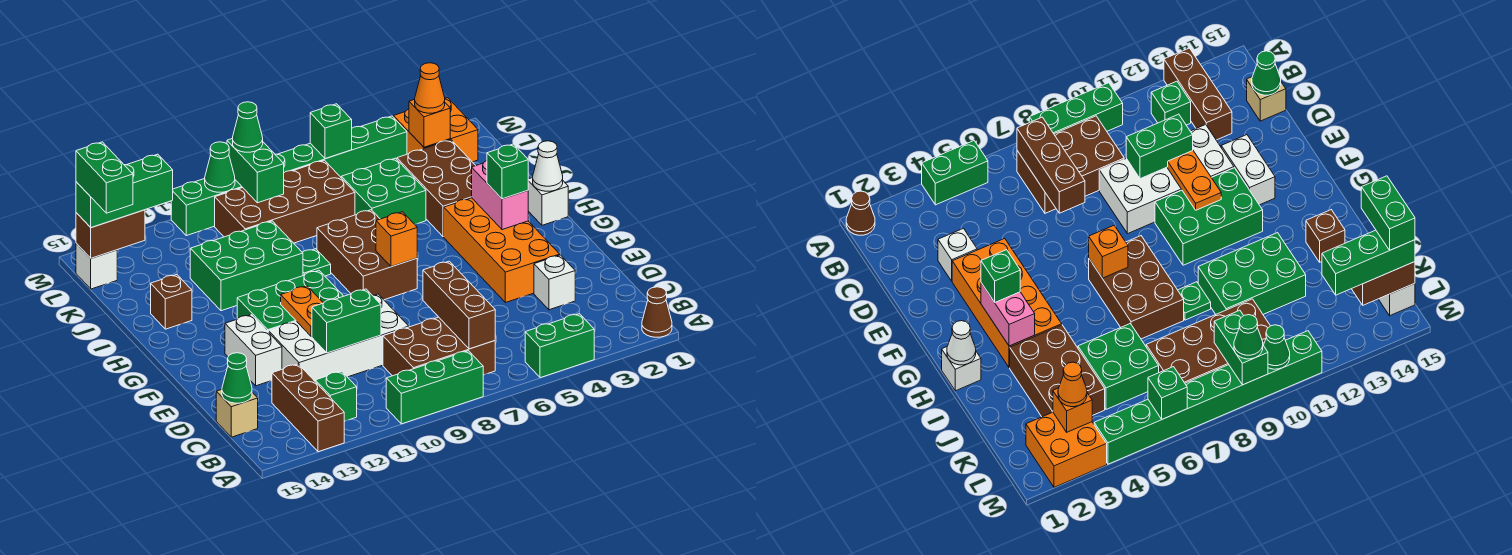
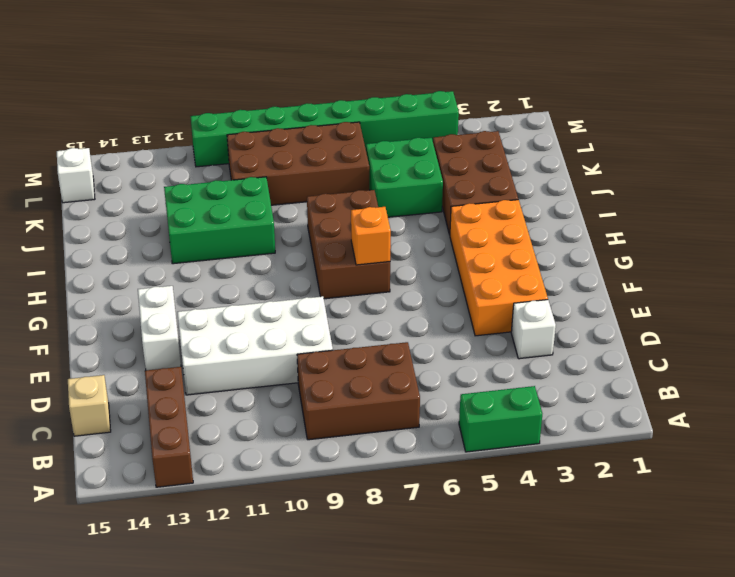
none -> brown cone A1 level 1
none -> green brick A8:A10 level 1
none -> green brick B12 level 1
none -> green brick F10:G12 level 1

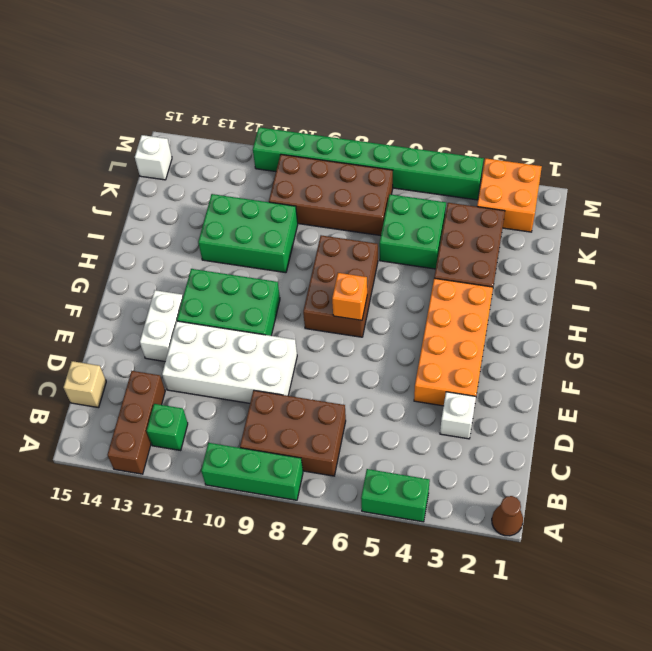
none -> white brick H1 level 1
none -> green plate I9 level 1
none -> brown brick I14 level 1
none -> brown brick B7:D7 level 2

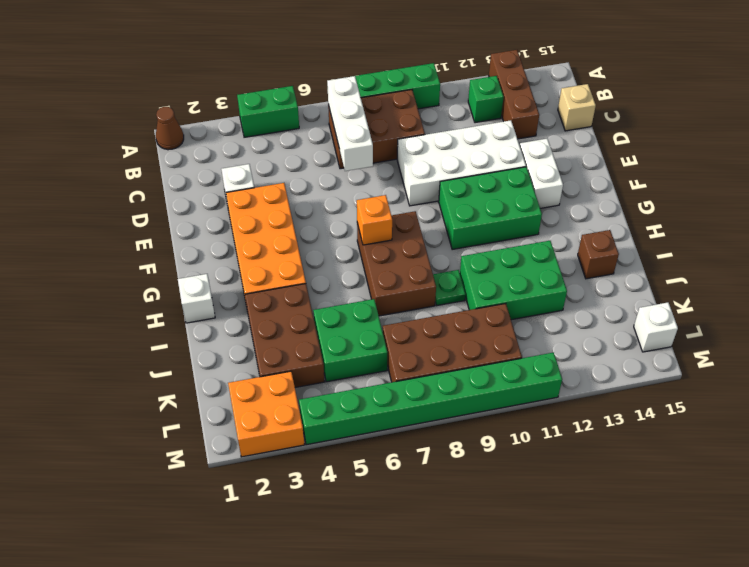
white brick B7:D7 level 2 -> brown brick B7:D7 level 2
none -> green cone C15 level 2
none -> green brick D10:D11 level 2
none -> orange plate E11:F11 level 2
none -> pink brick G3:H3 level 2

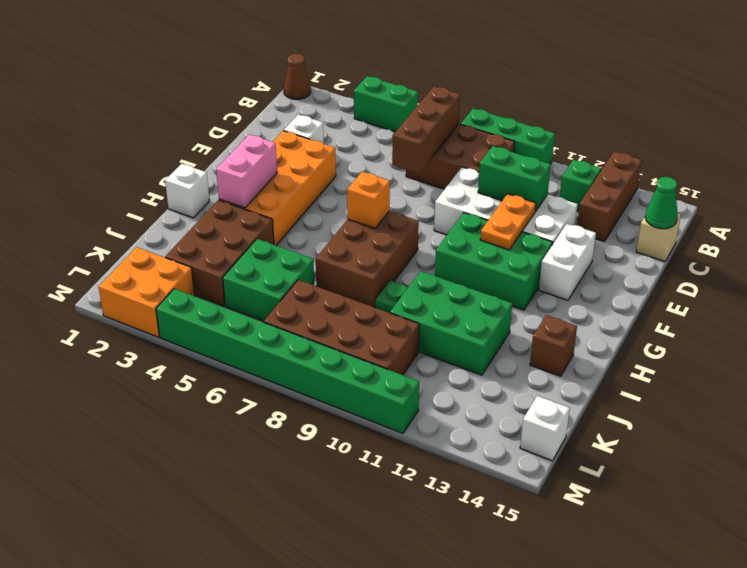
none -> white cone H1 level 2
none -> orange brick L3 level 2
none -> green brick L9:M9 level 2
none -> brown brick L14:L15 level 2

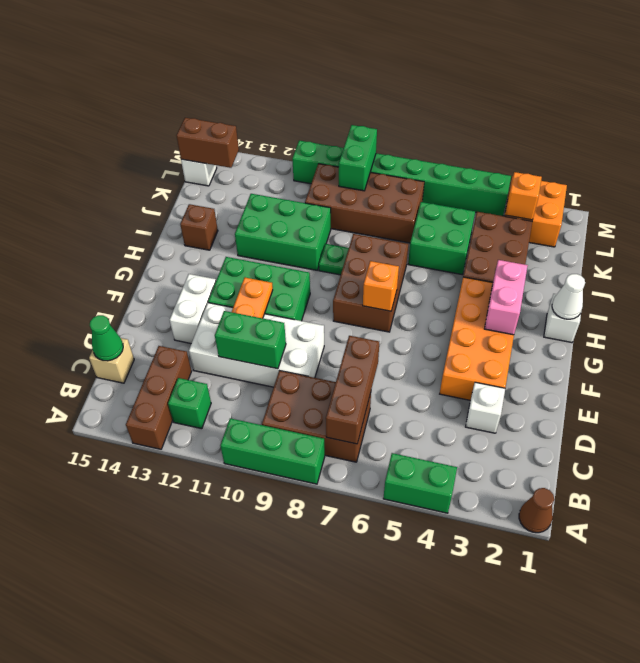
none -> green brick M6 level 2
none -> green cone M10 level 2
none -> green brick G3 level 3
none -> orange cone L3 level 3

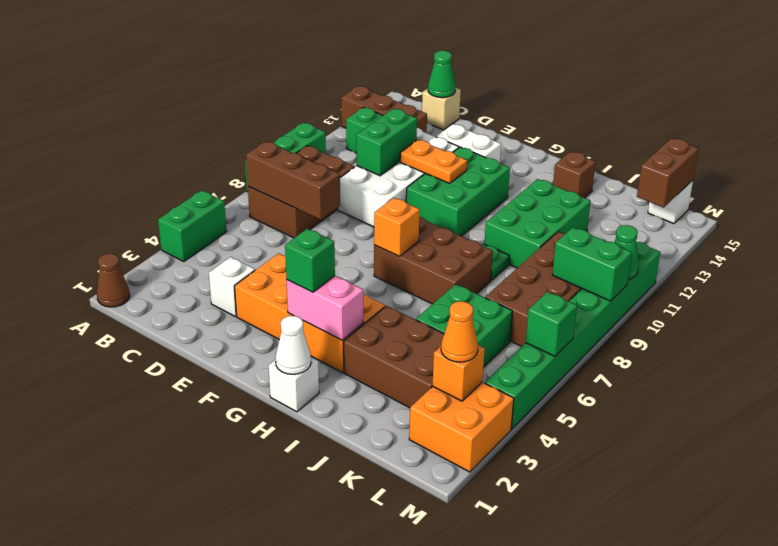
none -> green brick L13:L15 level 3
none -> green cone M9 level 3
none -> green brick K15:L15 level 4

